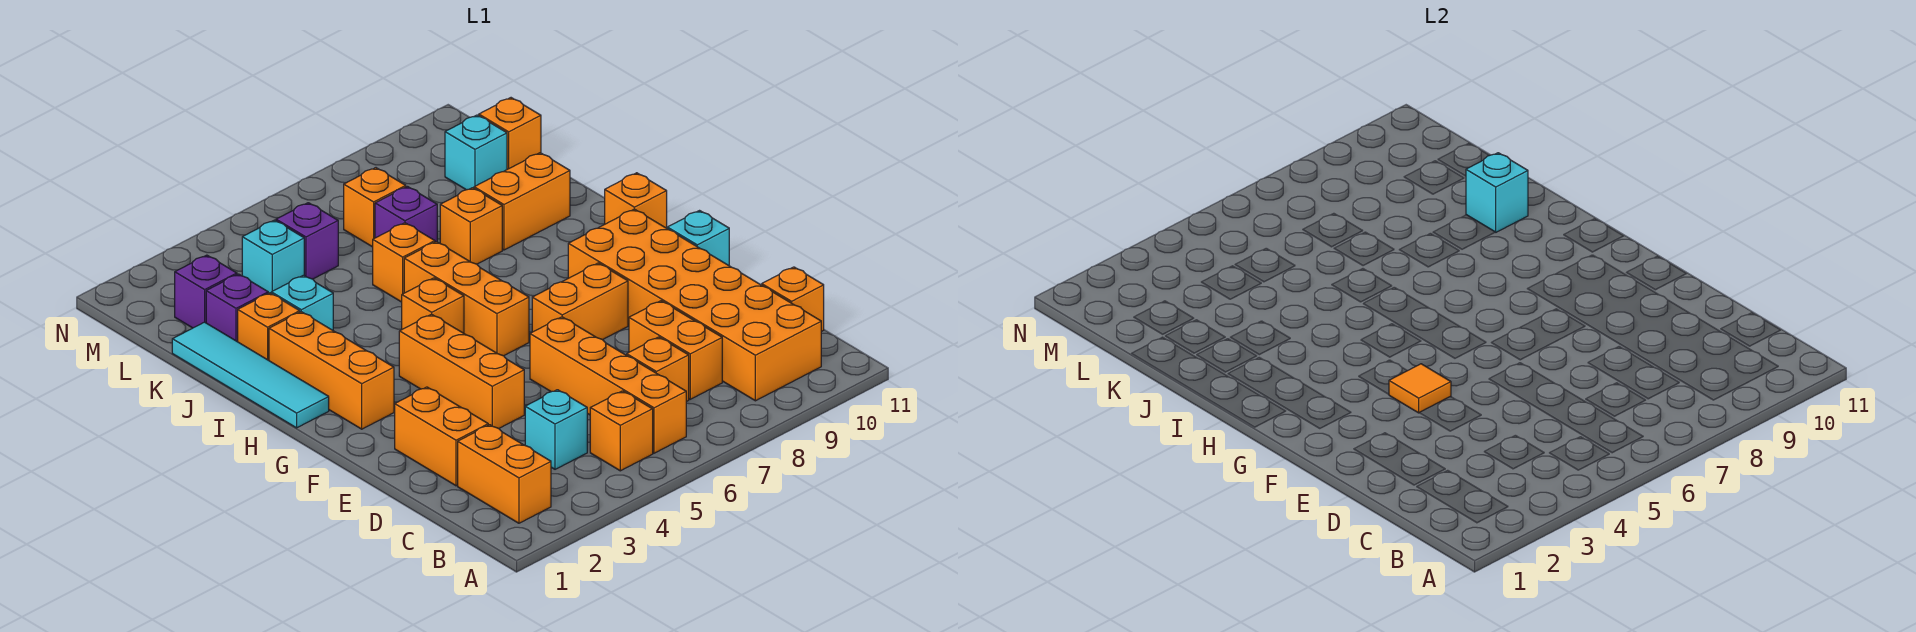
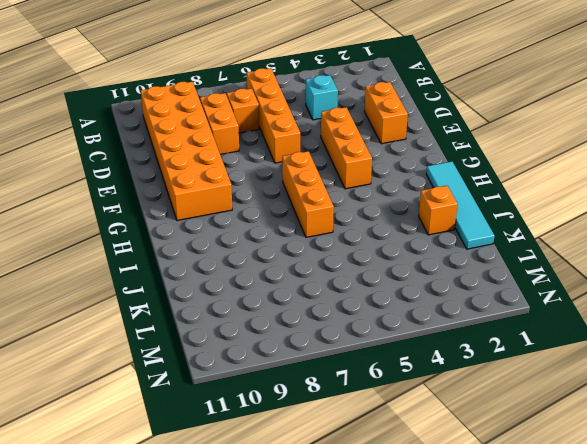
none -> orange brick B2:C2 level 1
none -> orange brick B5 level 1
none -> orange brick C11 level 1
none -> orange brick F7:F8 level 1

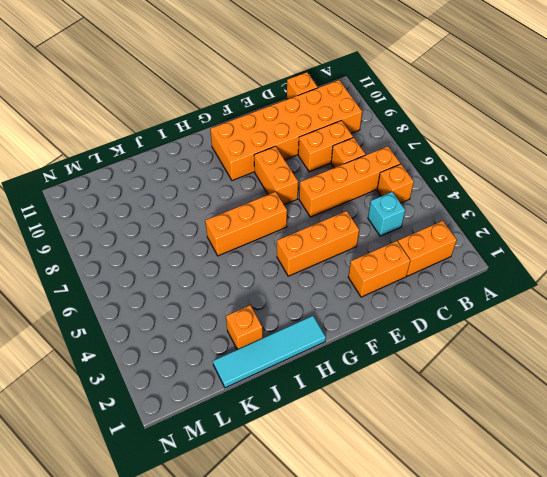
none -> cyan brick F11 level 1
none -> orange brick G2:I2 level 1
none -> orange brick H5 level 1
none -> orange brick H11 level 1

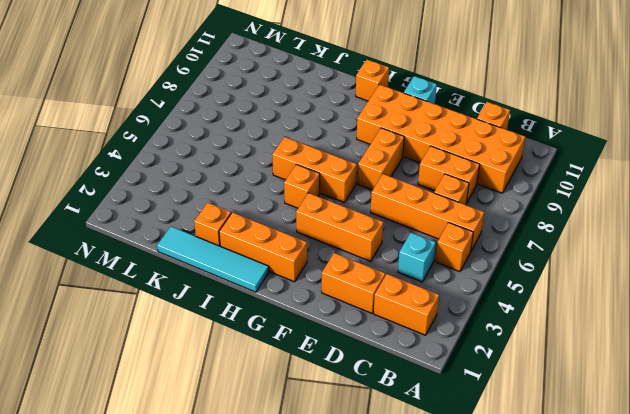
none -> cyan brick J3 level 1
none -> orange brick J6 level 1
none -> orange brick J8 level 1
none -> orange brick J9:J10 level 1

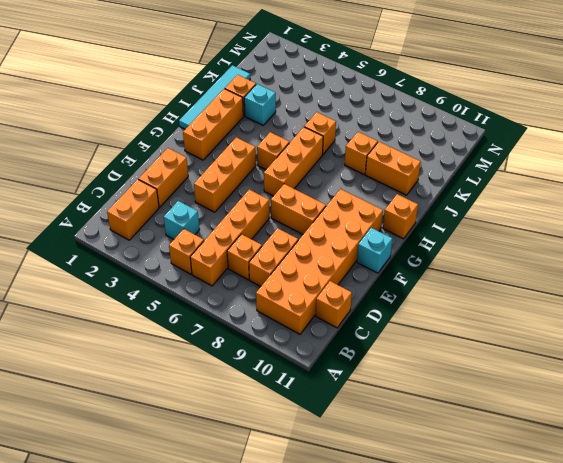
none -> purple brick K2 level 1
none -> purple brick K7 level 1
none -> purple brick L2 level 1
none -> cyan brick L4 level 1

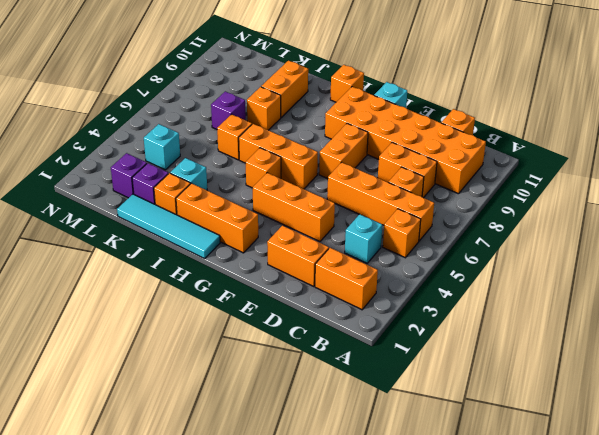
none -> purple brick L5 level 1
none -> orange brick L7 level 1
none -> cyan brick L10 level 1
none -> orange brick L11 level 1

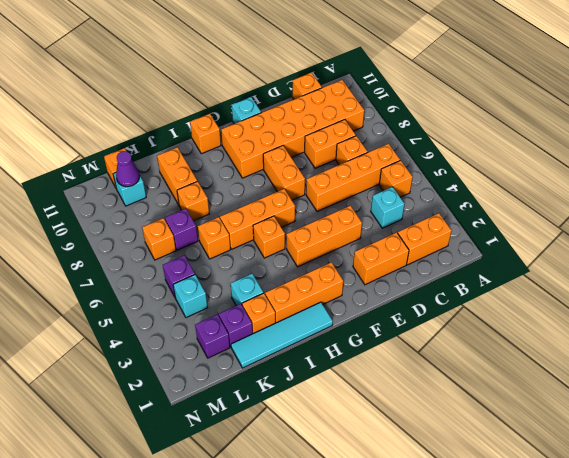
purple cone L10 level 2 -> none
none -> orange tile F4 level 2
none -> cyan brick J10 level 2

